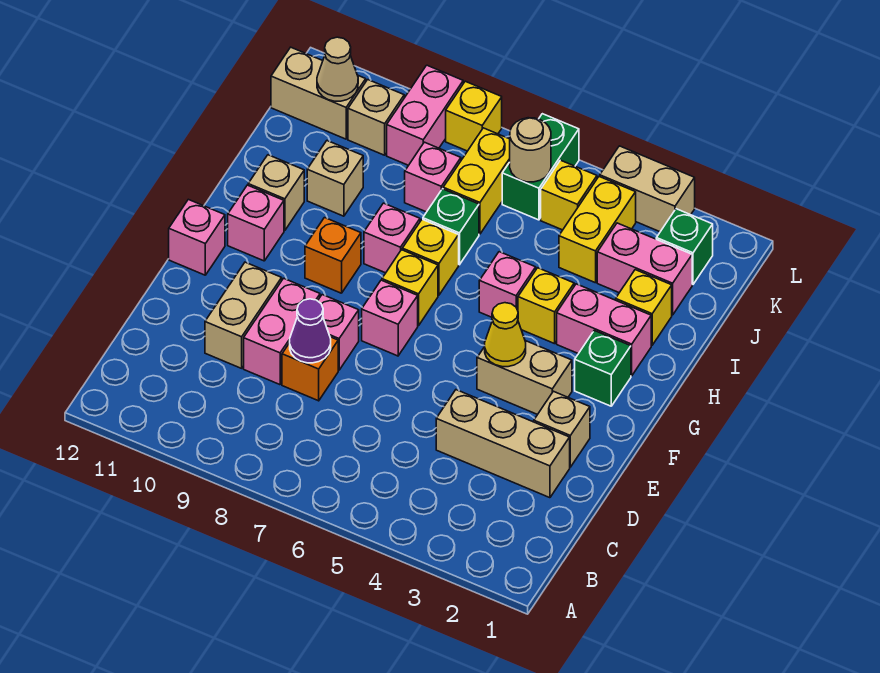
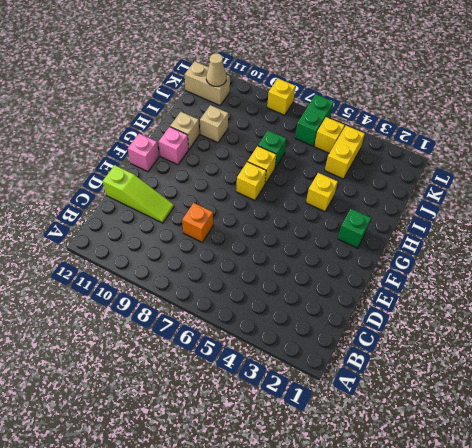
lime slope D10:D12 level 1 top 12 -> tan brick D10:E10 level 1
none -> tan brick D2:D4 level 1
none -> pink brick D9:E9 level 1
none -> tan brick E2 level 1
none -> pink brick E8 level 1

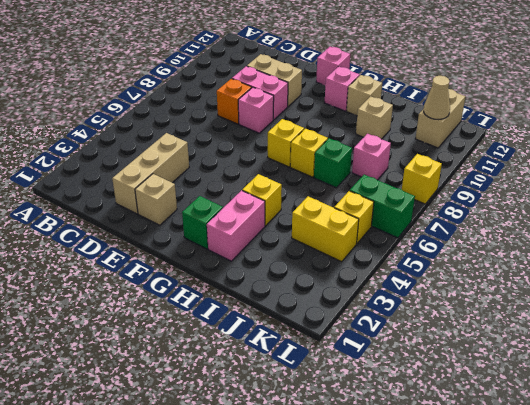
none -> tan brick F3:F4 level 1
none -> pink brick F7 level 1
none -> orange brick G9 level 1
none -> pink brick H5 level 1

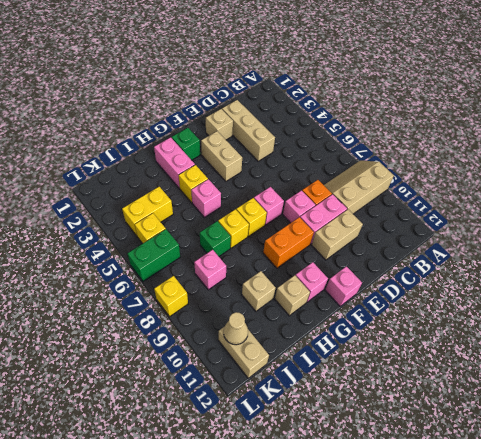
tan slope A8:C9 level 1 top 9 -> none
orange brick F9:G9 level 1 -> orange brick G9 level 1
none -> pink brick H8 level 1
none -> yellow brick I2 level 1
none -> pink brick J2:J3 level 1
none -> yellow brick J7:K7 level 1

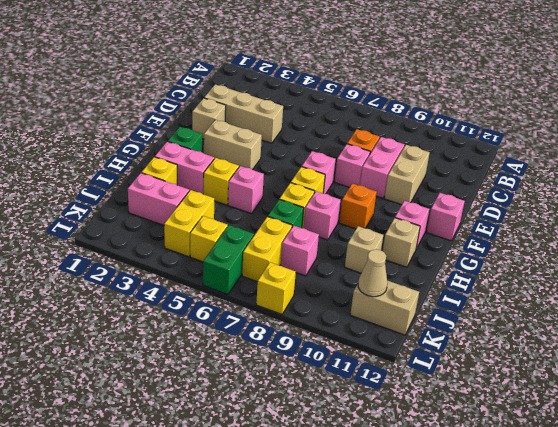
none -> green brick K2 level 1
none -> pink brick K9:L9 level 1
none -> tan brick K10 level 1
none -> tan brick L3:L4 level 1

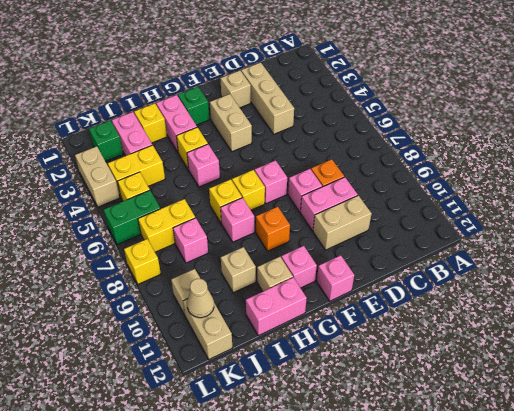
pink brick H12:I12 level 1 -> pink brick K9:L9 level 1
none -> green brick I7 level 1
none -> purple cone D8 level 2
none -> yellow cone F4 level 2
none -> tan round brick K6 level 2

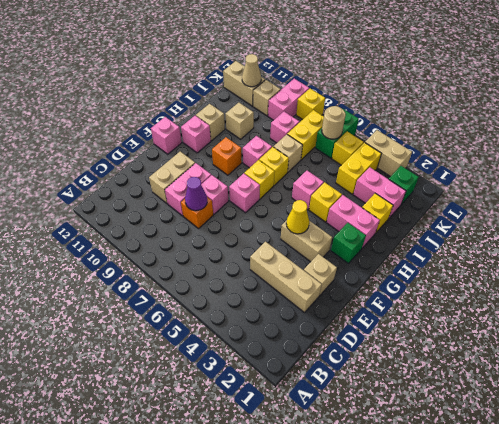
tan brick I7 level 1 -> green brick I7 level 1

